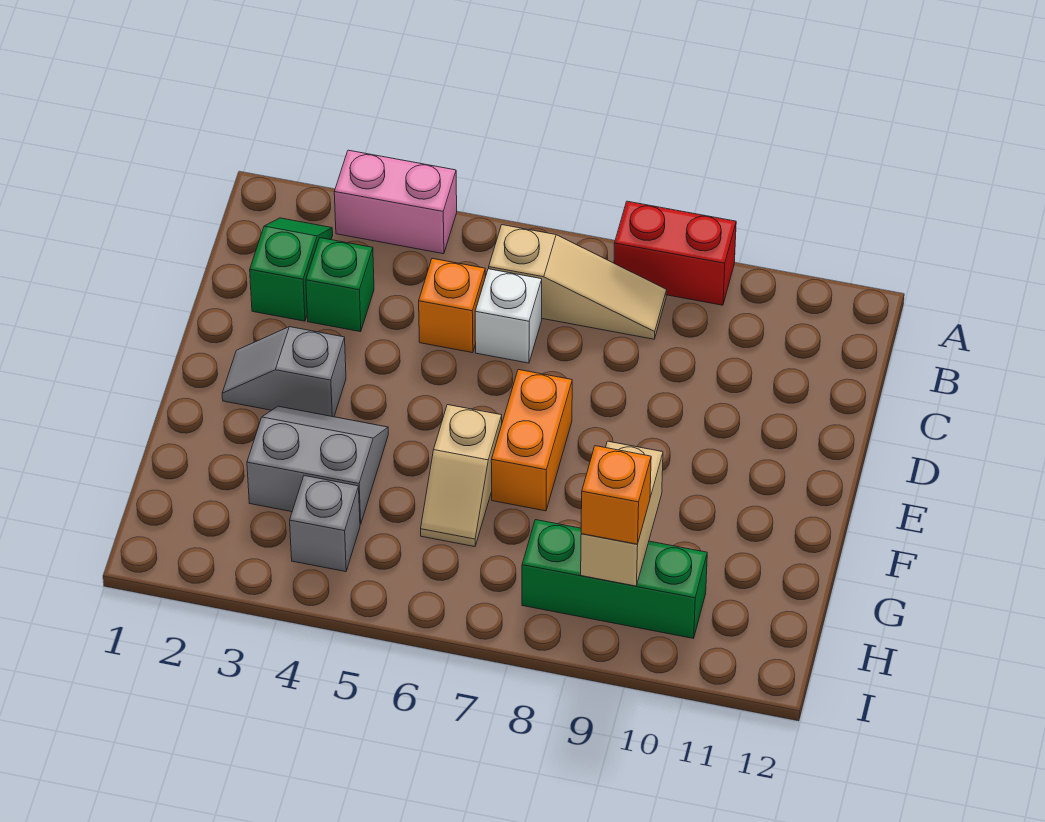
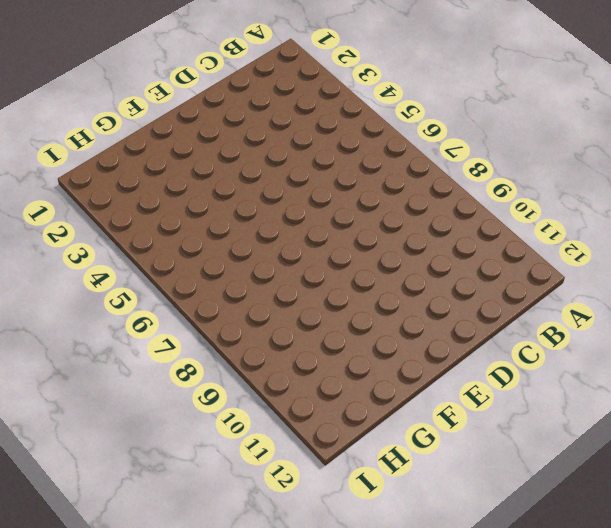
none -> pink brick A3:A4 level 1
none -> red brick A8:A9 level 1
none -> green slope B2:C2 level 1 top C

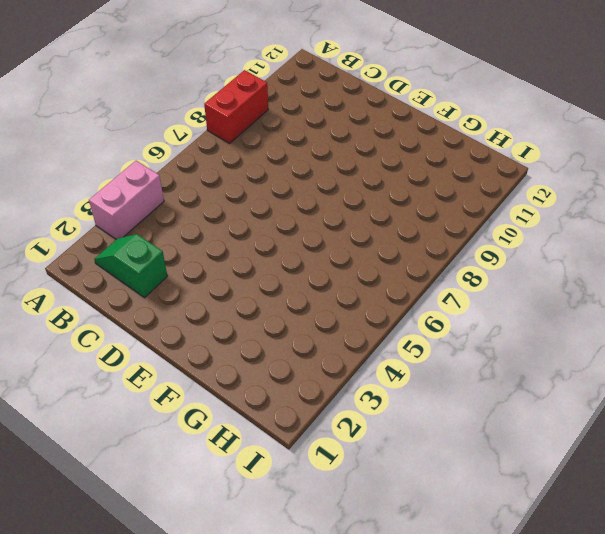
none -> tan slope B6:B8 level 1 top 6
none -> green brick C3 level 1
none -> orange brick C5 level 1

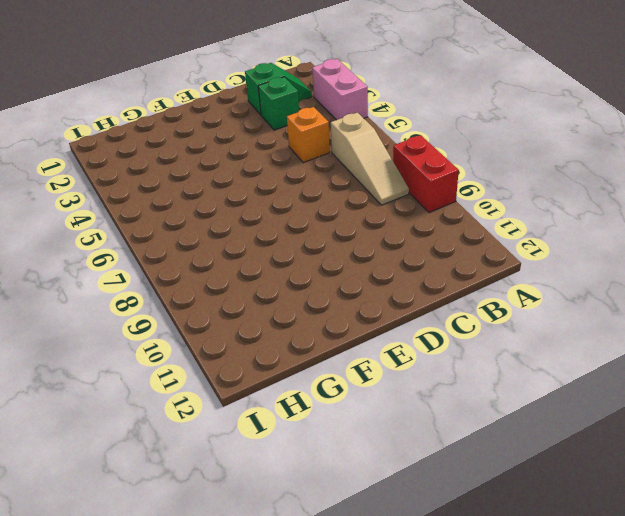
none -> white brick C6 level 1
none -> grey slope E2:E3 level 1 top 3
none -> orange brick E7:F7 level 1

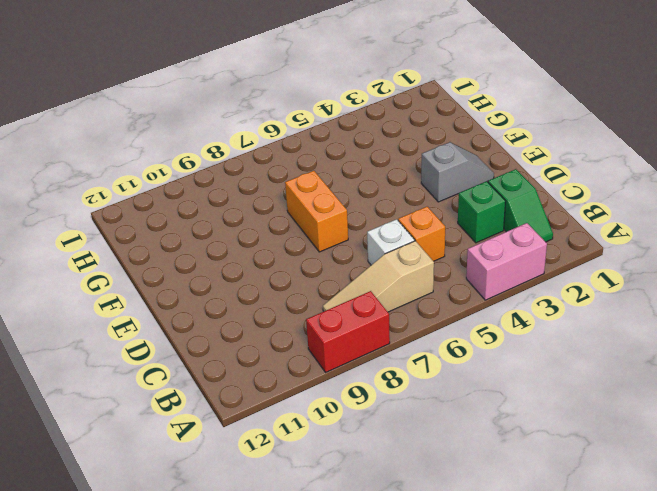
none -> grey slope F3:G4 level 1 top G
none -> tan slope F6:G6 level 1 top F
none -> grey brick H4 level 1

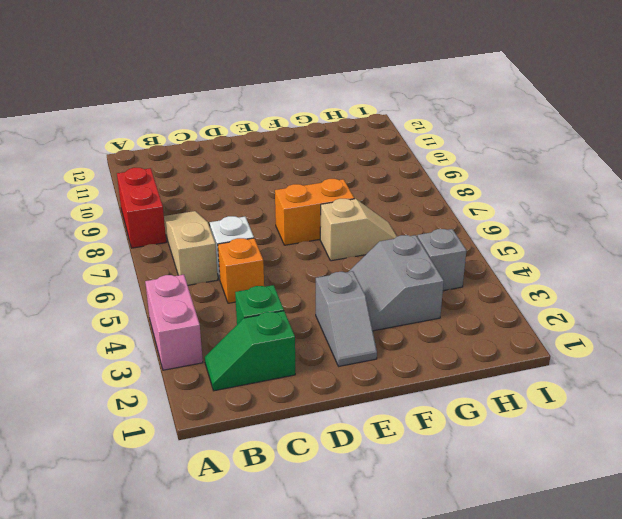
none -> green brick H8:H10 level 1
none -> tan brick G9:H9 level 2
none -> orange brick H9 level 3

